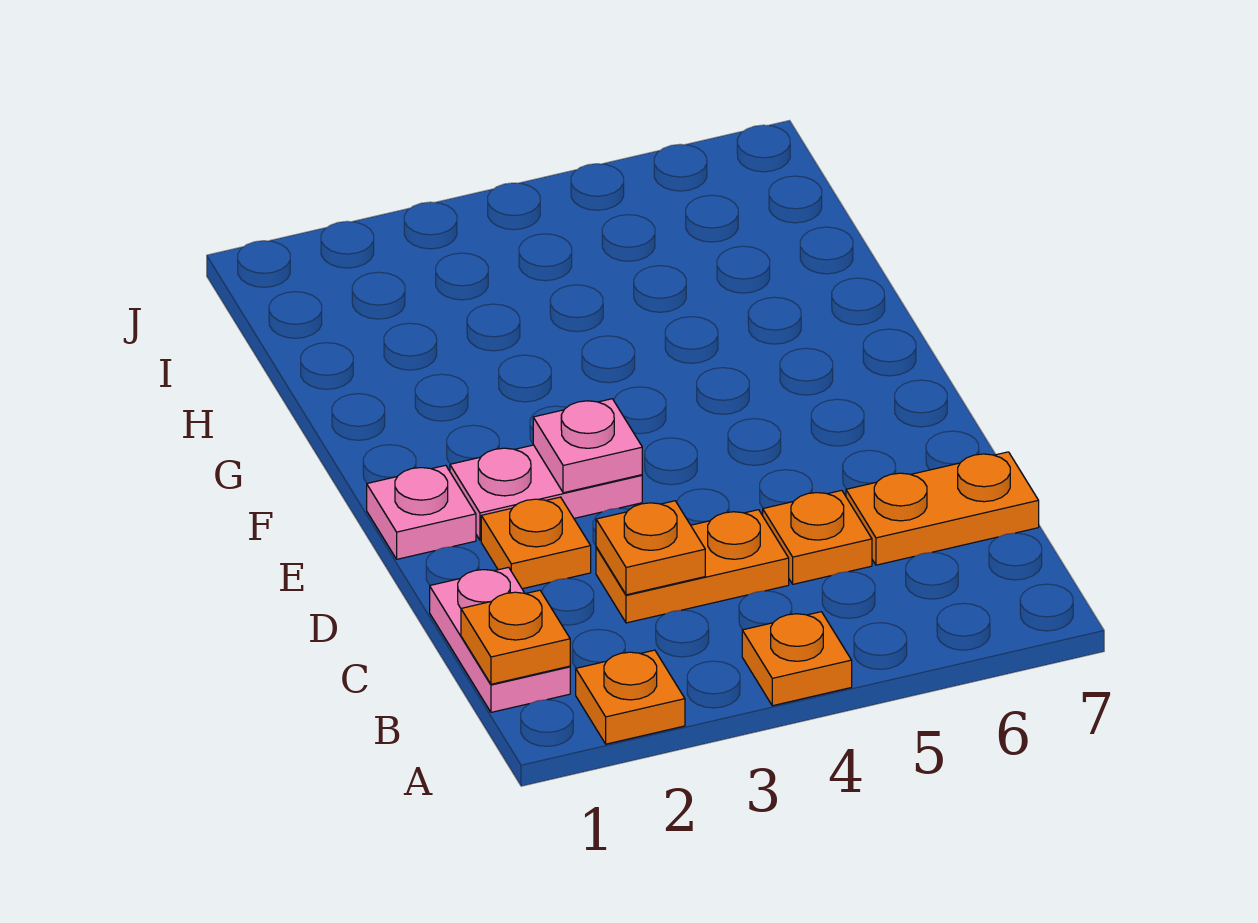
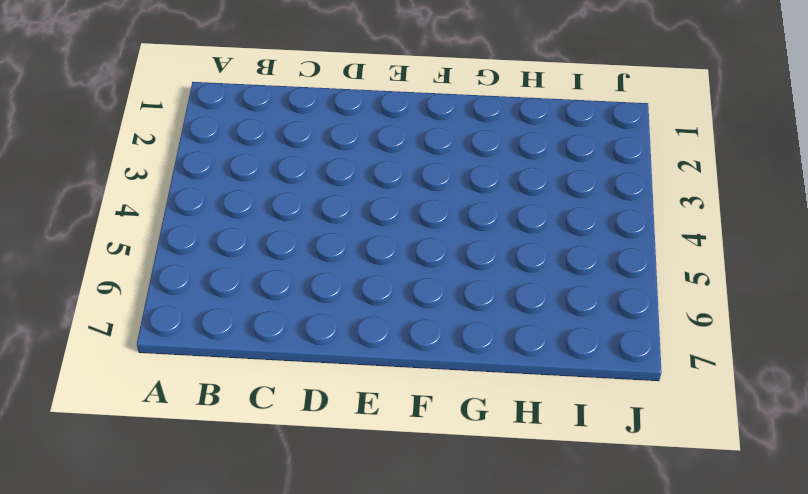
none -> orange plate A2 level 1
none -> orange plate A4 level 1
none -> pink plate B1:C1 level 1

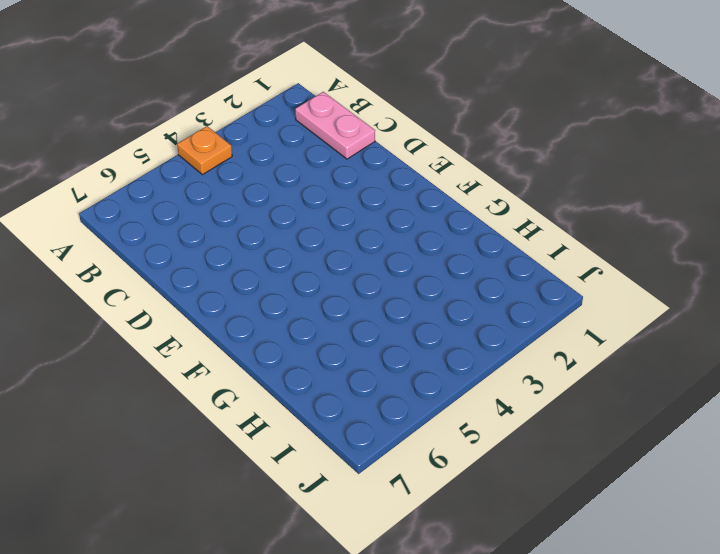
none -> orange plate A2 level 1
none -> orange plate C3:C4 level 1
none -> orange plate C5 level 1

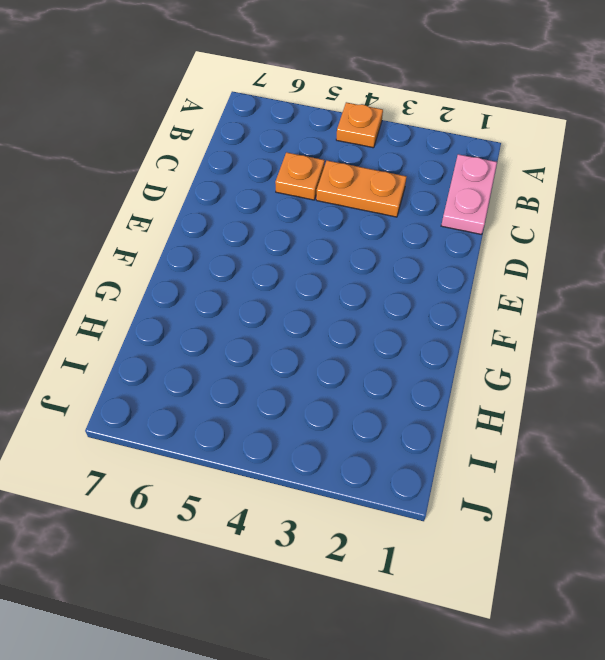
none -> orange plate A2 level 1
none -> orange plate C6:C7 level 1
none -> orange plate D2 level 1

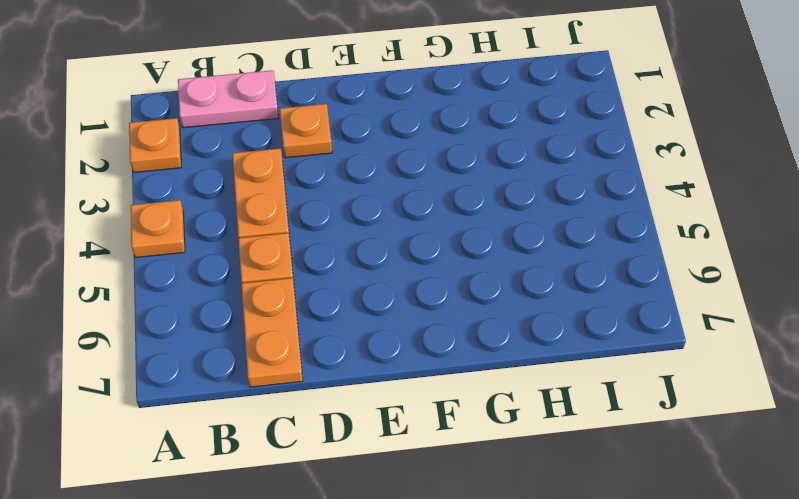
none -> pink plate E1 level 1
none -> pink plate E2:E3 level 1
none -> orange plate B1 level 2

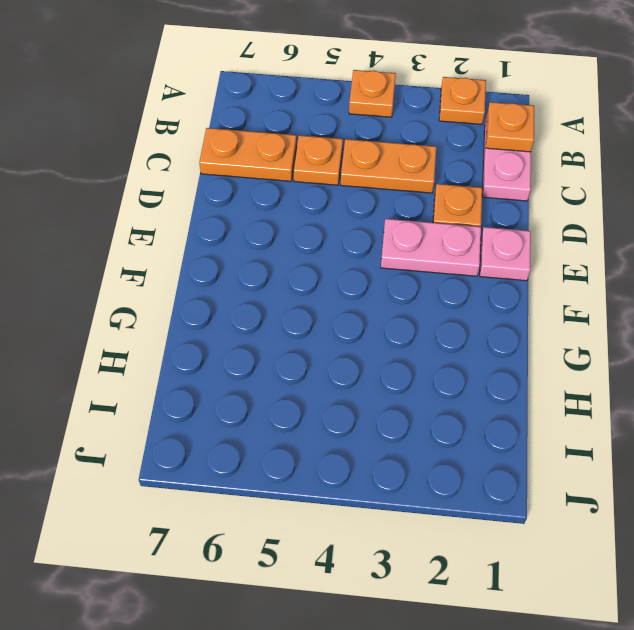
none -> orange plate C3 level 2
none -> pink plate E3 level 2

